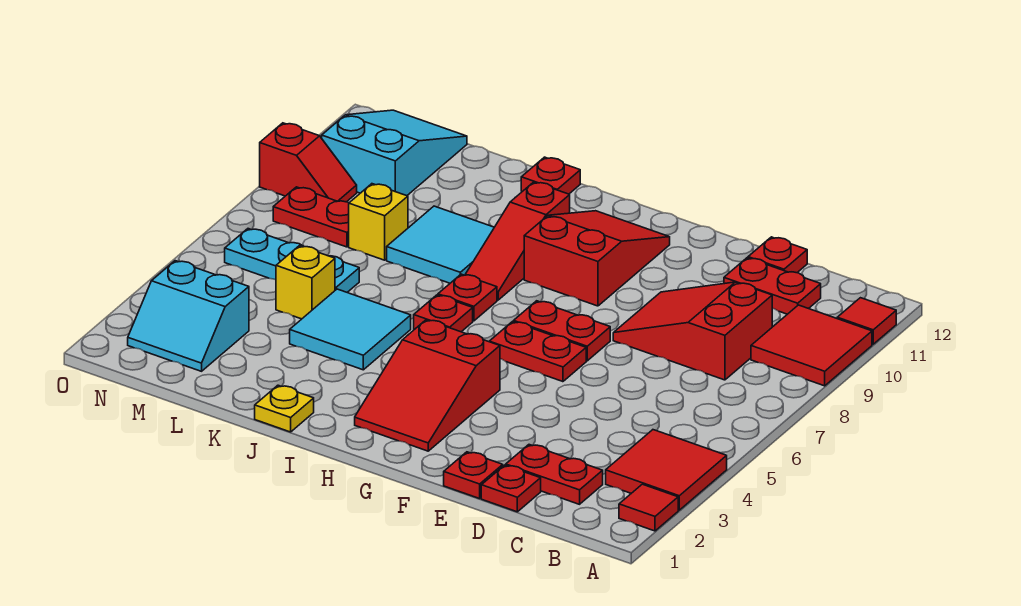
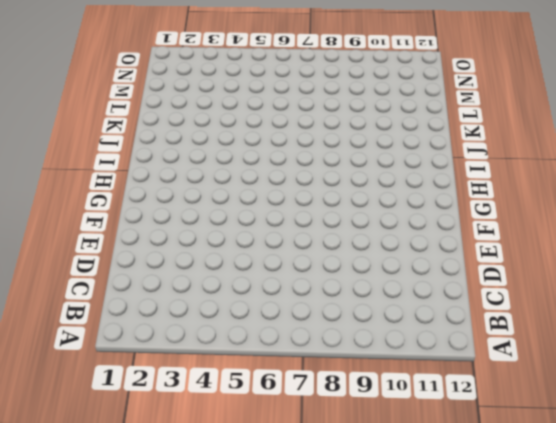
none -> red tile A2 level 1
none -> red tile A3:B4 level 1
none -> red tile A9:B10 level 1

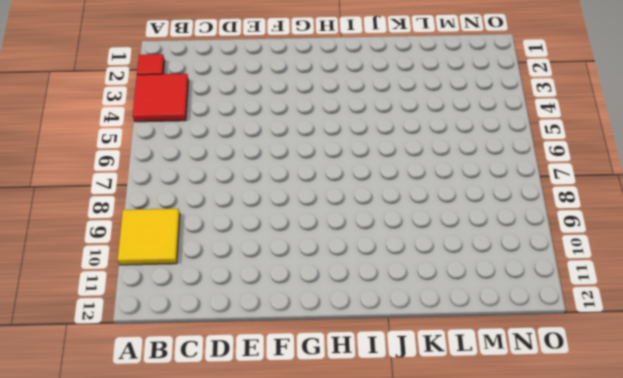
yellow tile A9:B10 level 1 -> red tile A9:B10 level 1
none -> red tile A11 level 1
none -> red plate C2:D2 level 1
none -> red slope C8:E9 level 1 top C

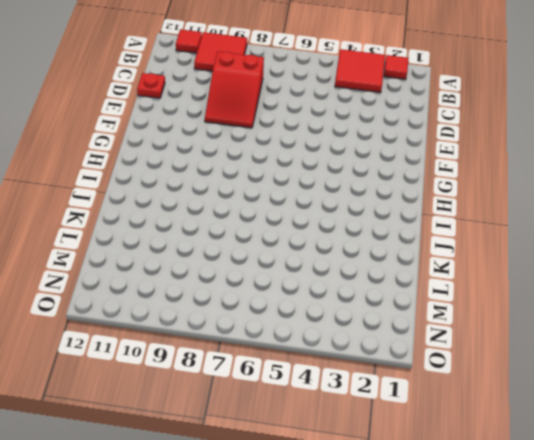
none -> red plate C2:D2 level 1
none -> red plate C11:D11 level 1
none -> red plate D1 level 1

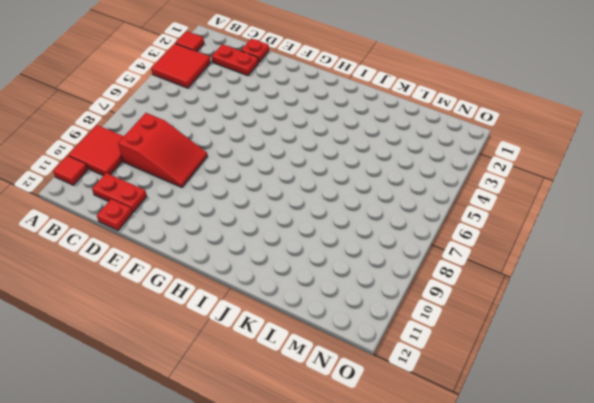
none -> red plate E1 level 1
none -> red plate F6:G6 level 1
none -> red plate F7:G7 level 1

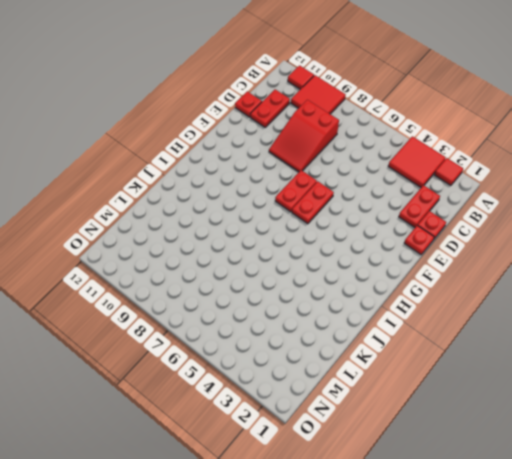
none -> red slope G2:H4 level 1 top 4
none -> red slope G9:H11 level 1 top 9
none -> red plate I6 level 1

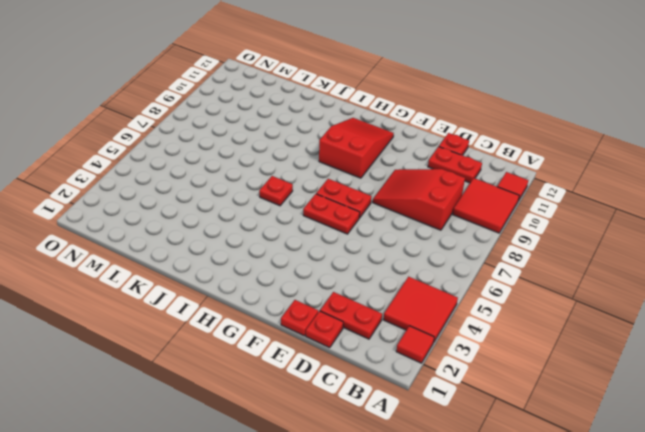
none -> red slope G2:H4 level 1 top 4
none -> red plate I7 level 1
none -> red slope I8:I10 level 1 top 10

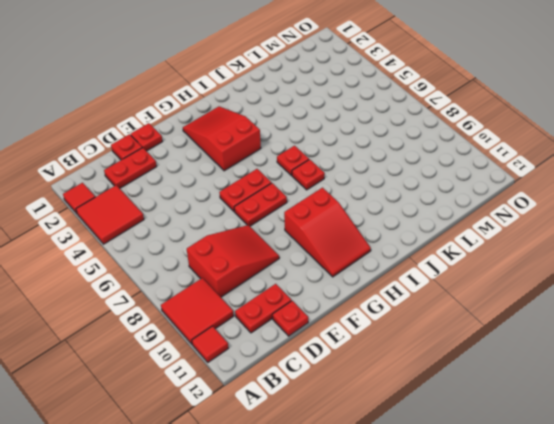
none -> red slope I8:I10 level 1 top 10
none -> yellow plate J1 level 1
none -> cyan tile J4:K5 level 1

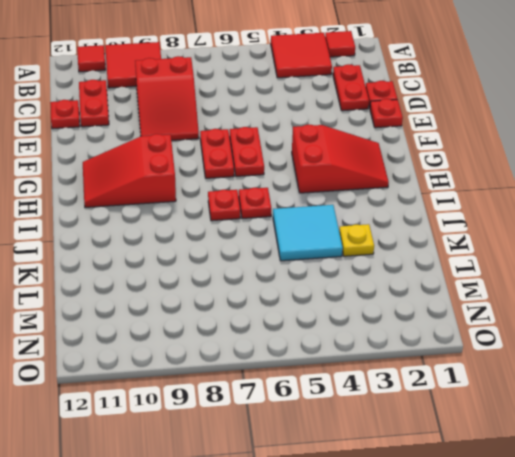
yellow plate K3 level 1 -> yellow plate J1 level 1
none -> red slope I8:I10 level 1 top 10
none -> cyan tile J8:K9 level 1
none -> red plate J12 level 1

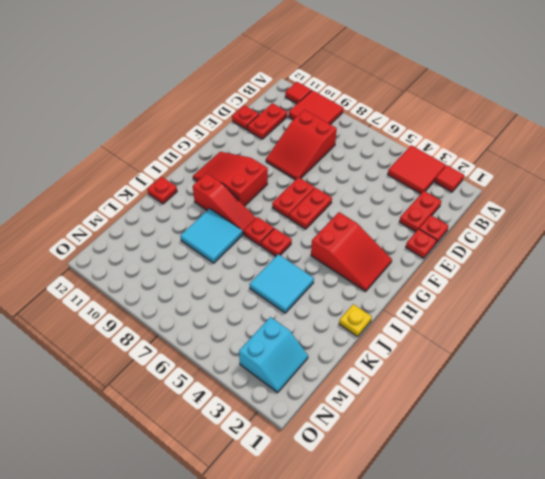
none -> yellow brick L5 level 1
none -> cyan plate L6:N6 level 1
none -> yellow brick L8 level 1

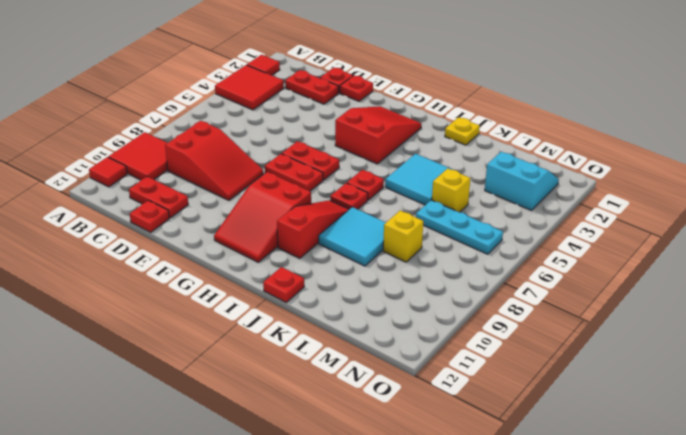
none -> red plate M8:N8 level 1
none -> cyan slope M10:N12 level 1 top 10
none -> red slope N9:O9 level 1 top O

